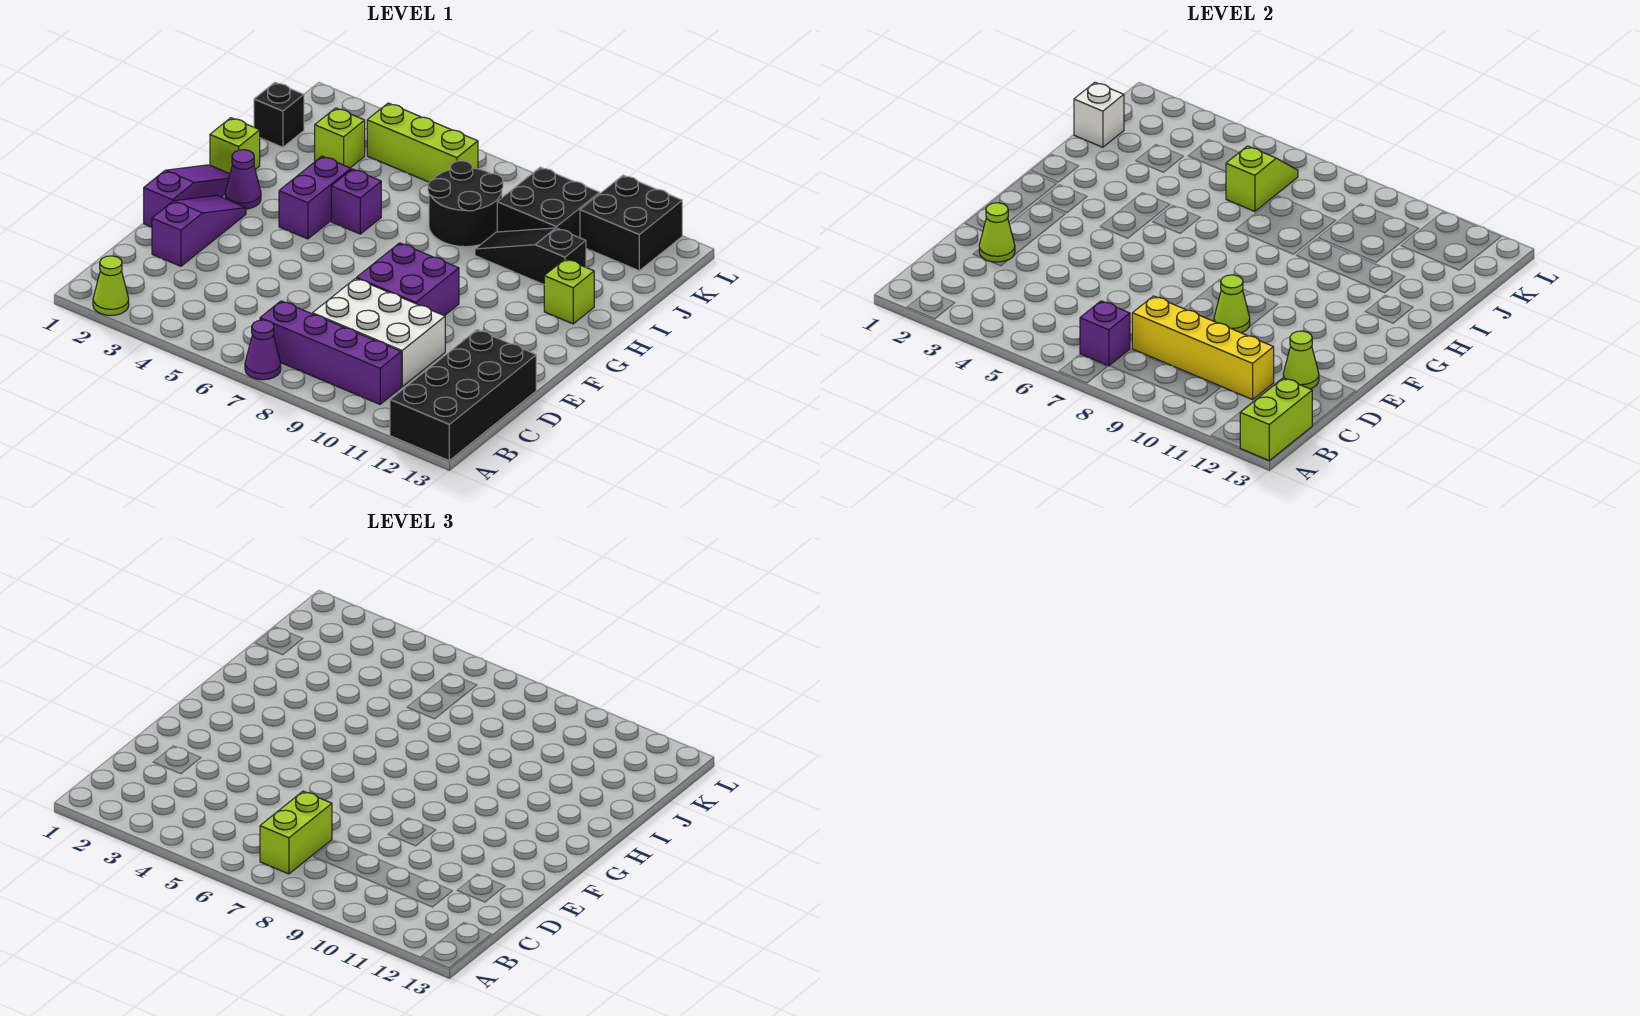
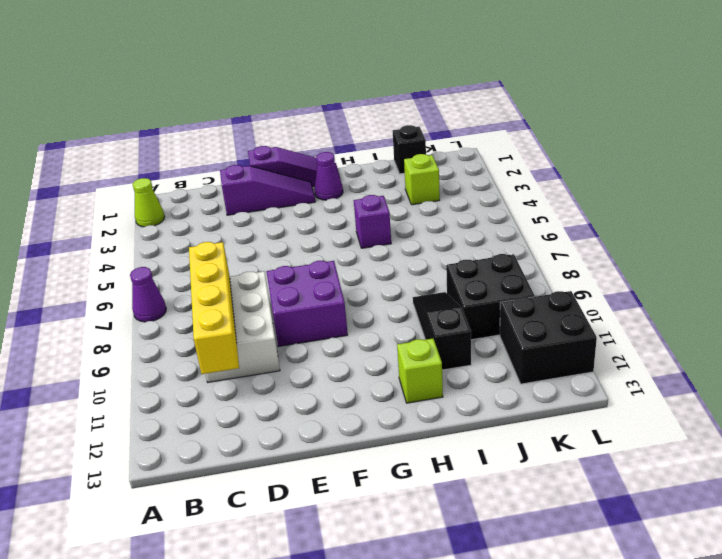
none -> black brick A12:D13 level 1
none -> purple brick B7:B10 level 1
none -> purple brick G4:H4 level 1

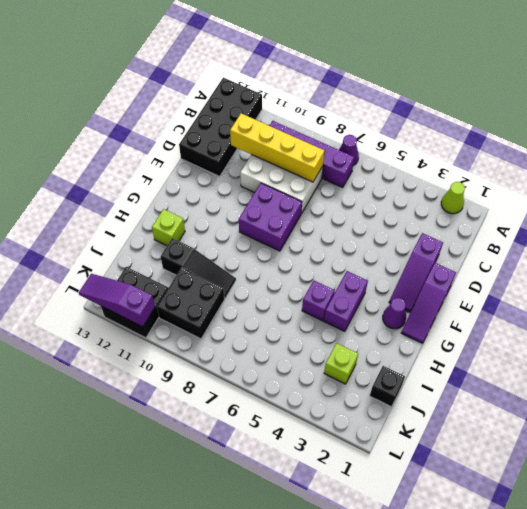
purple slope L11:L13 level 2 top 11 -> none
none -> lime brick H1 level 1
none -> black round brick I7:J8 level 1
none -> lime brick K4:K6 level 1

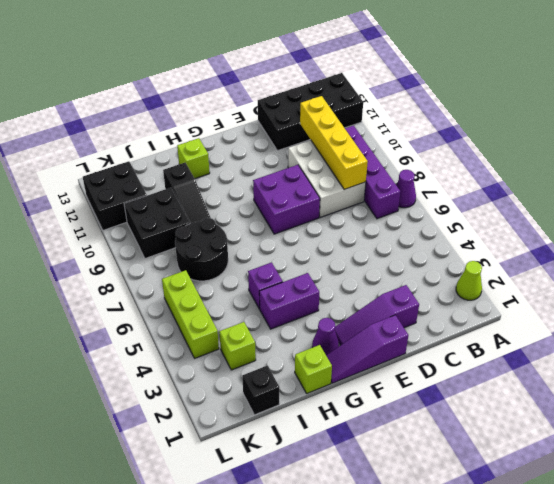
none -> lime brick A13:B13 level 2
none -> purple brick B7 level 2
none -> lime cone D2 level 2

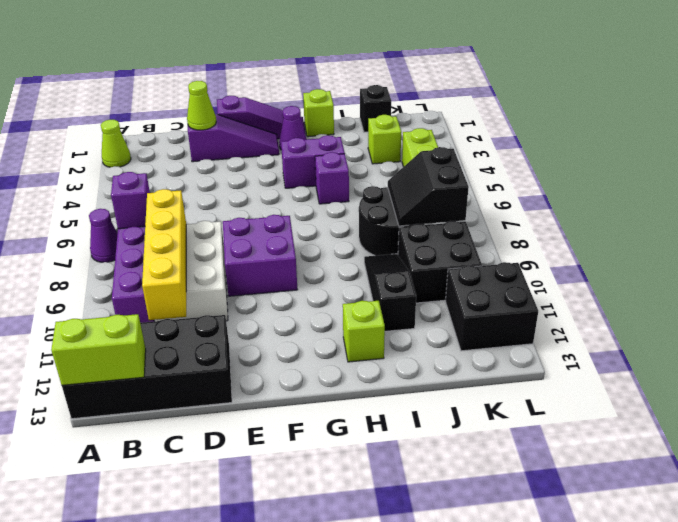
black slope J7:K8 level 2 top K -> none
none -> lime cone D12 level 2
none -> lime cone E9 level 2
none -> white brick J1 level 2

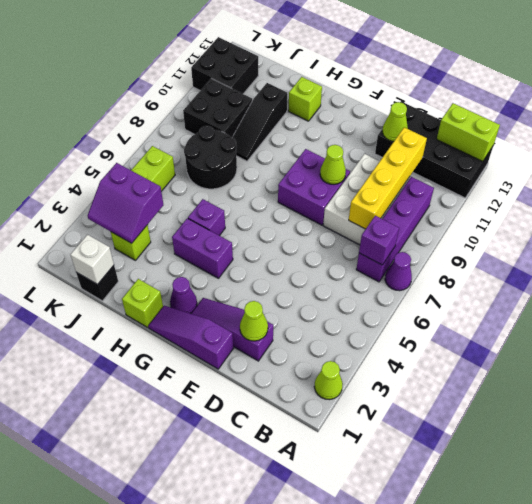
purple slope J3:K4 level 2 top 4 -> none
none -> lime slope J6:K6 level 2 top J
none -> lime brick B7:C7 level 3

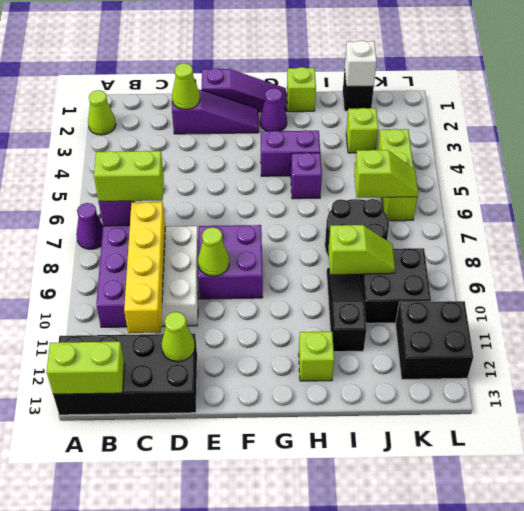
lime slope I9:J9 level 2 top I -> none

